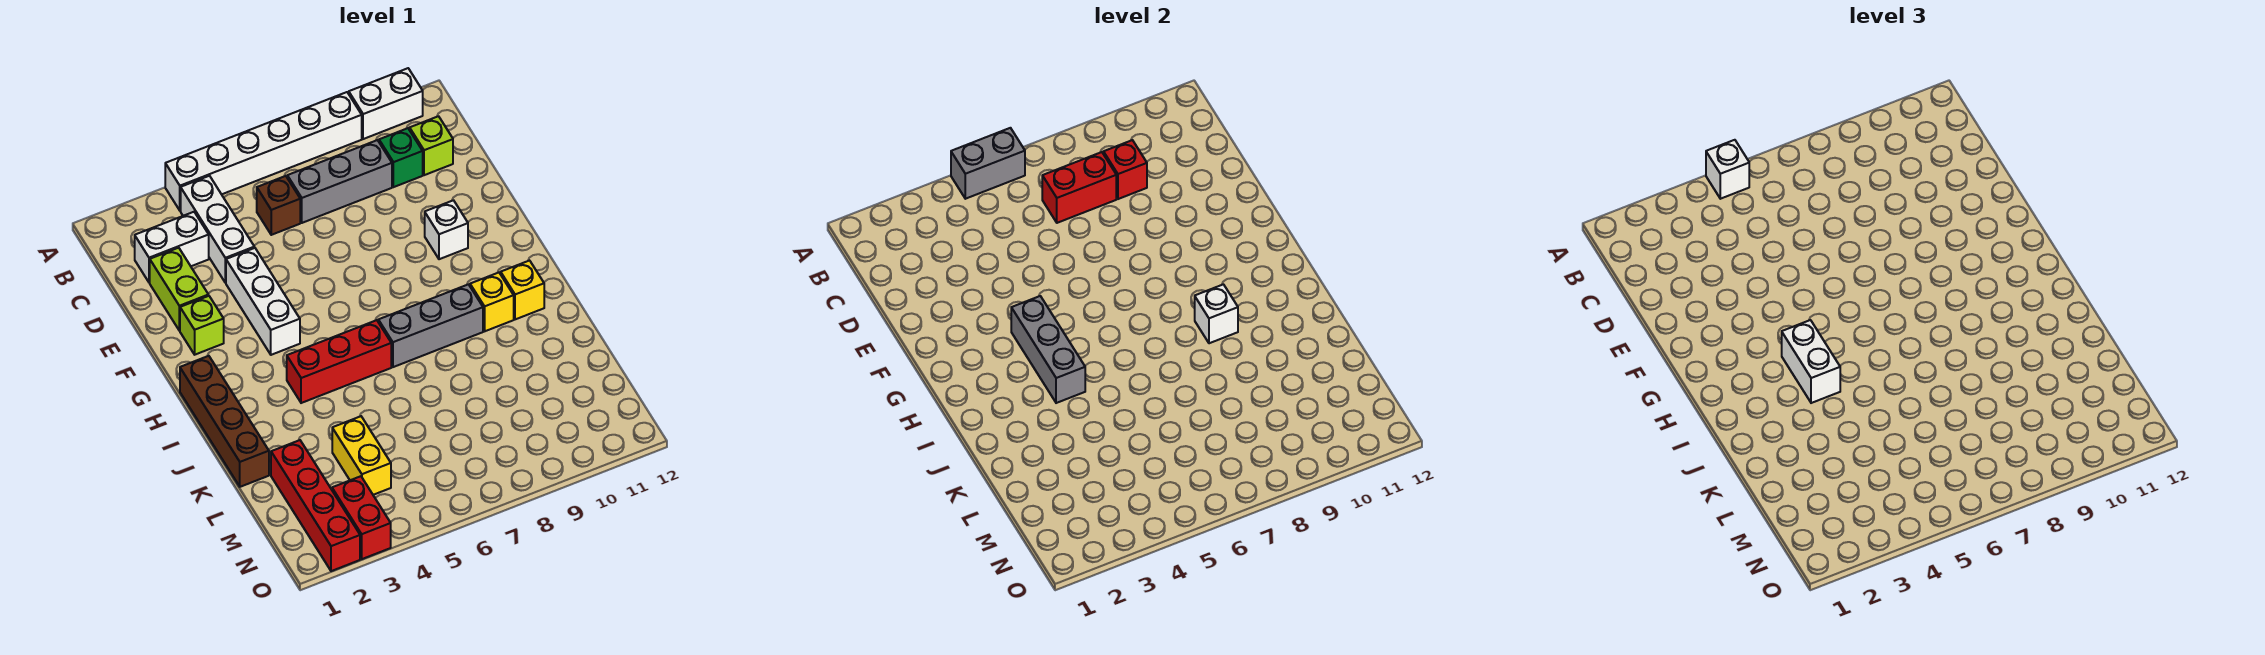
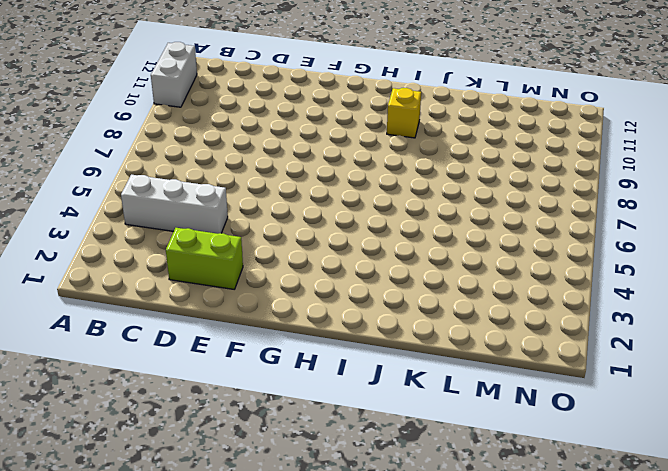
none -> white brick A4:A9 level 1
none -> white brick C2:C3 level 1
none -> brown brick C6 level 1

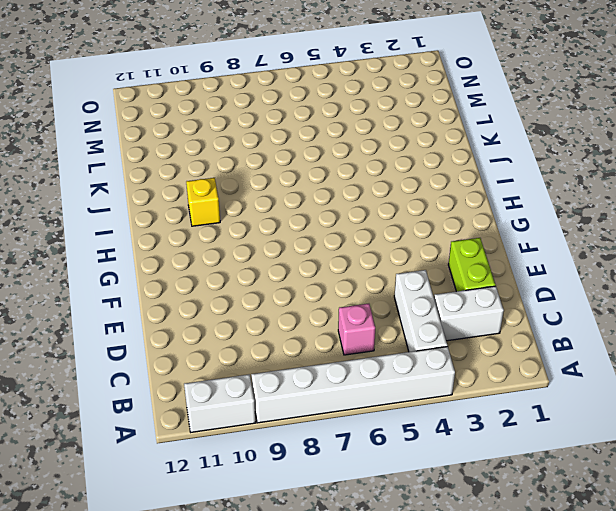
pink brick C6 level 1 -> brown brick C6 level 1
none -> grey brick C7:C9 level 1
none -> green brick C10 level 1
none -> lime brick C11 level 1

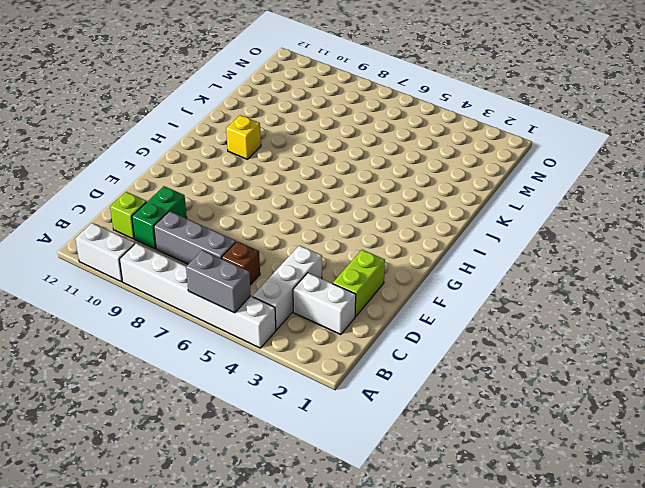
green brick C10:D10 level 1 -> green brick C10 level 1
none -> white brick E4:G4 level 1
none -> lime brick F2 level 1
none -> white brick F10 level 1

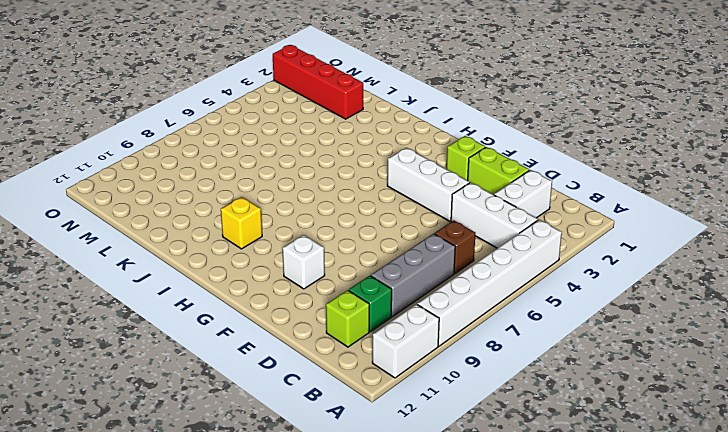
none -> brown brick H1:K1 level 1
none -> red brick I4:I6 level 1
none -> grey brick I7:I9 level 1

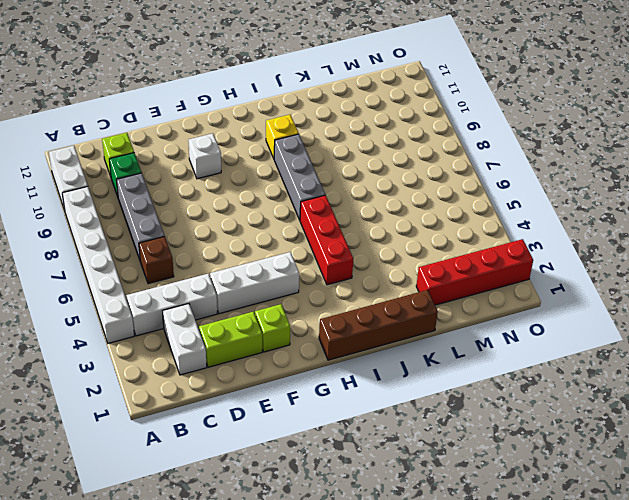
none -> yellow brick I11 level 1
none -> yellow brick L4:M4 level 1
none -> red brick N3:O3 level 1

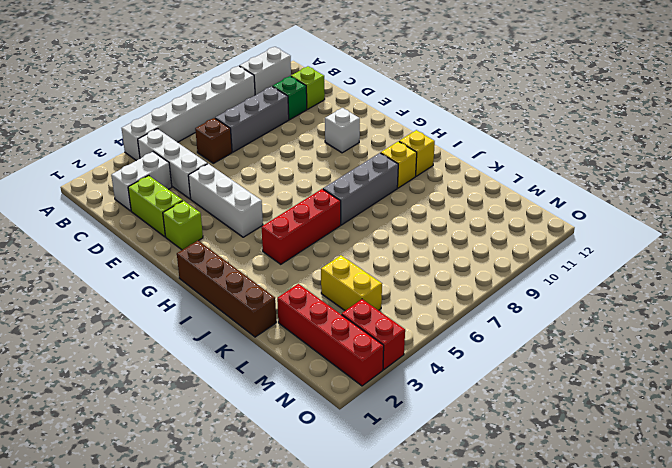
none -> grey brick A5:A6 level 2
none -> red brick C7:C8 level 2
none -> red brick C9 level 2

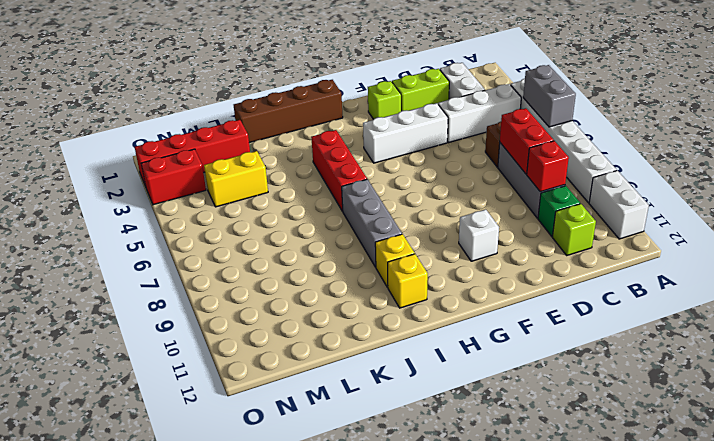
none -> grey brick G4:I4 level 2
none -> white brick I9 level 2
none -> white brick A5 level 3

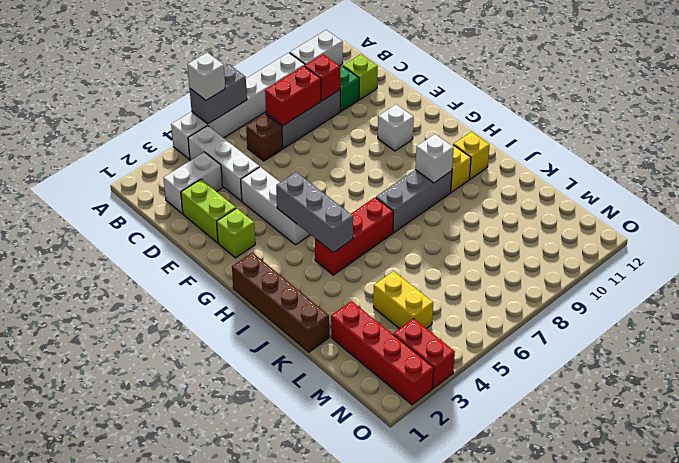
none -> white brick H4:I4 level 3

